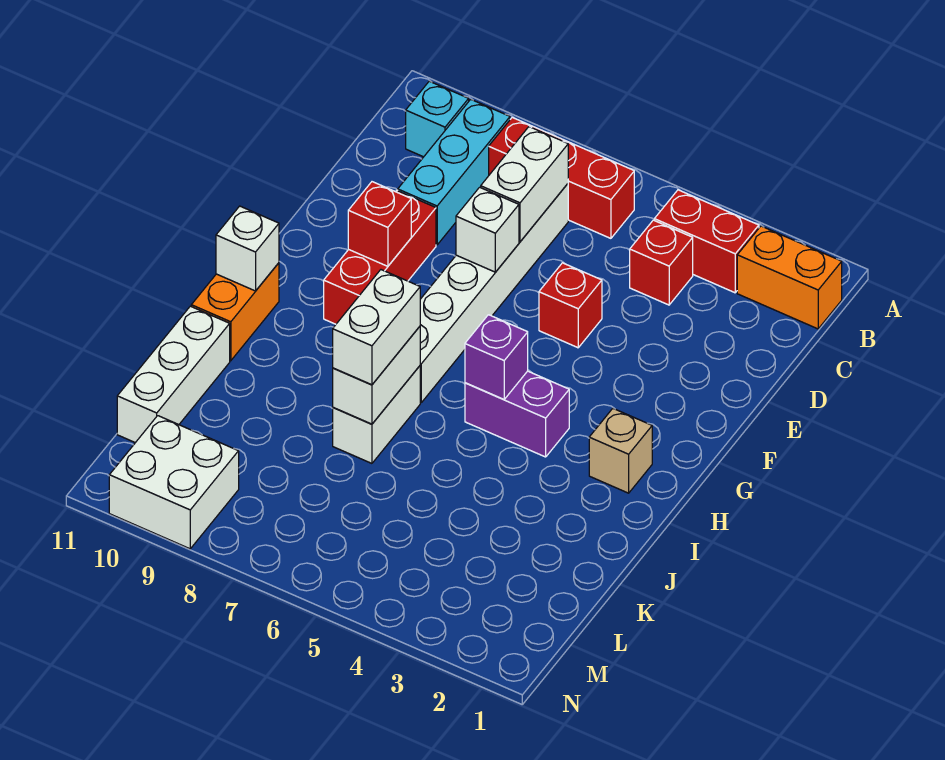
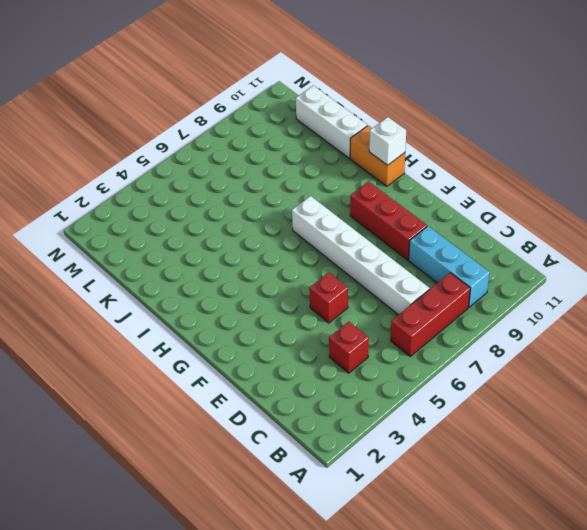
none -> orange brick B1:B2 level 1
none -> red brick B3:B4 level 1
none -> cyan brick B10 level 1

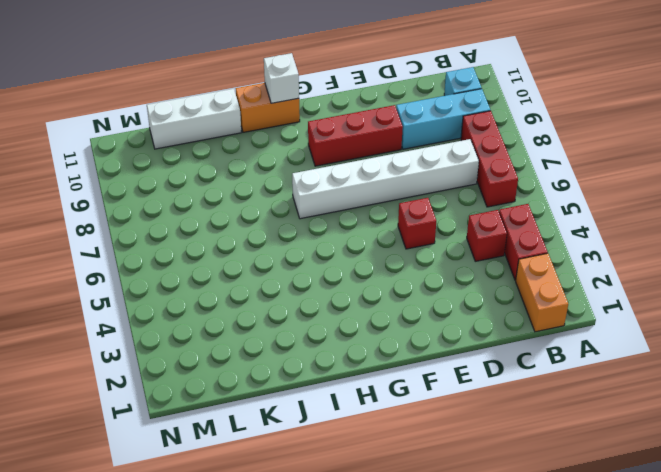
none -> tan brick H2 level 1
none -> purple brick H4:H5 level 1
none -> white brick I7:J7 level 1

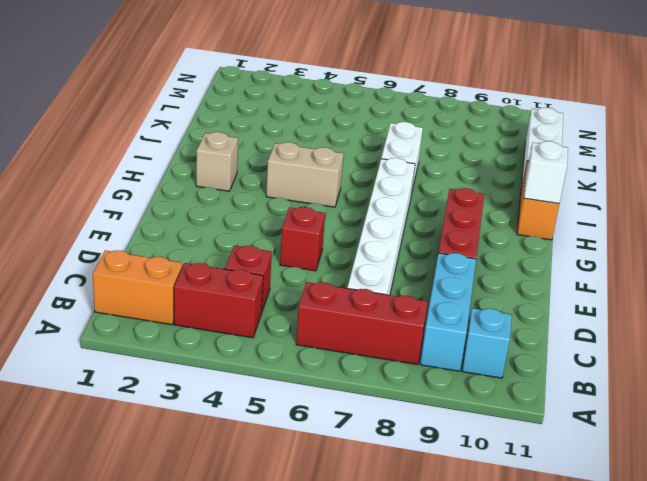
tan brick H4:H5 level 1 -> purple brick H4:H5 level 1
none -> white brick M9:N10 level 1
none -> white brick C7:D7 level 2
none -> white brick E7 level 2

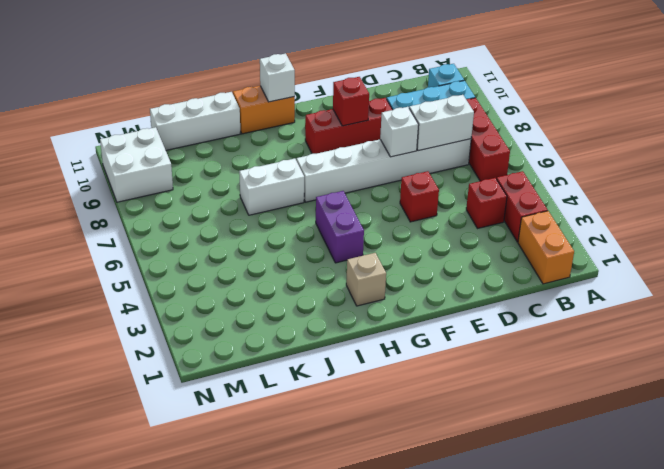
none -> purple brick H5 level 2
none -> white brick I7:J7 level 2
none -> white brick I7:J7 level 3

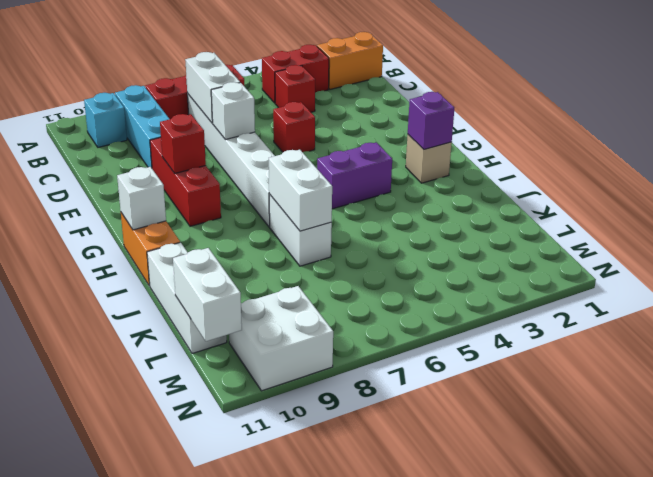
purple brick H2 level 2 -> purple brick H5 level 2
white brick L11:M11 level 2 -> white brick I7:J7 level 3

